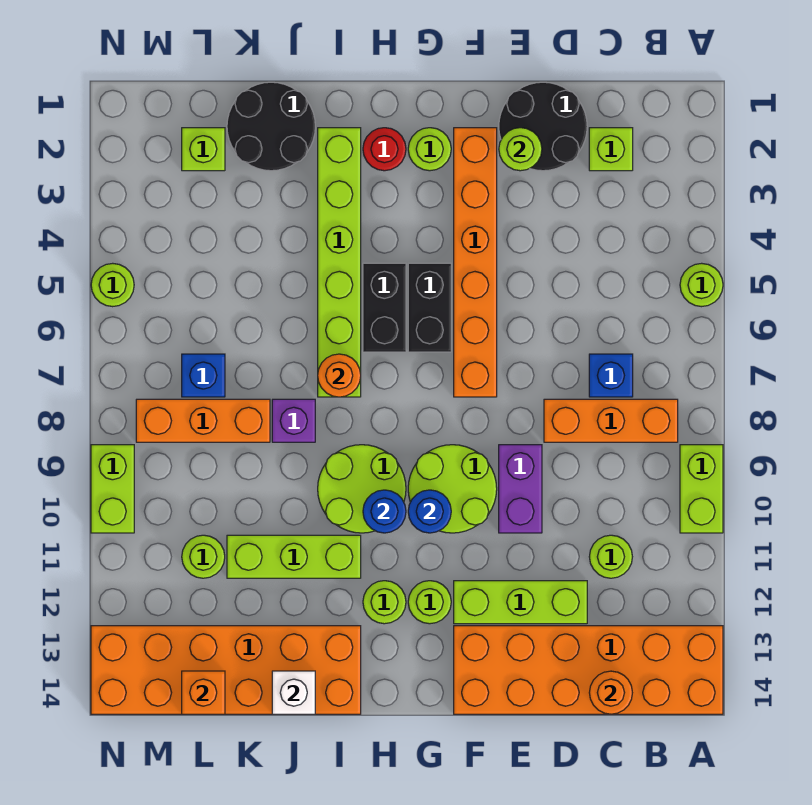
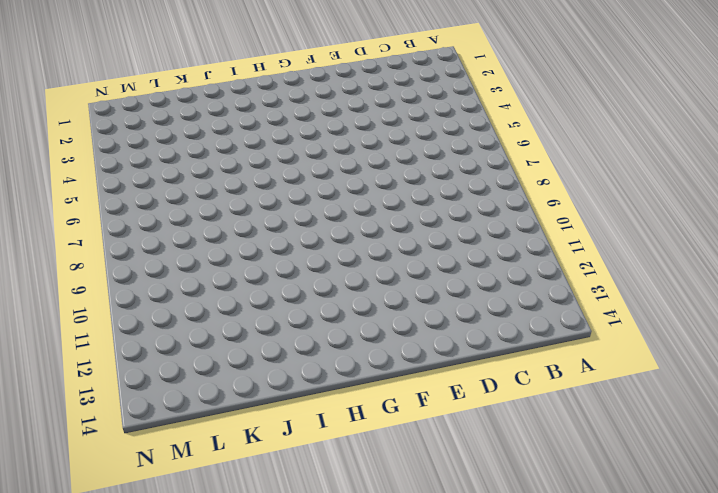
none -> lime round brick A5 level 1
none -> lime brick A9:A10 level 1
none -> orange brick A13:F14 level 1
none -> orange brick B8:D8 level 1

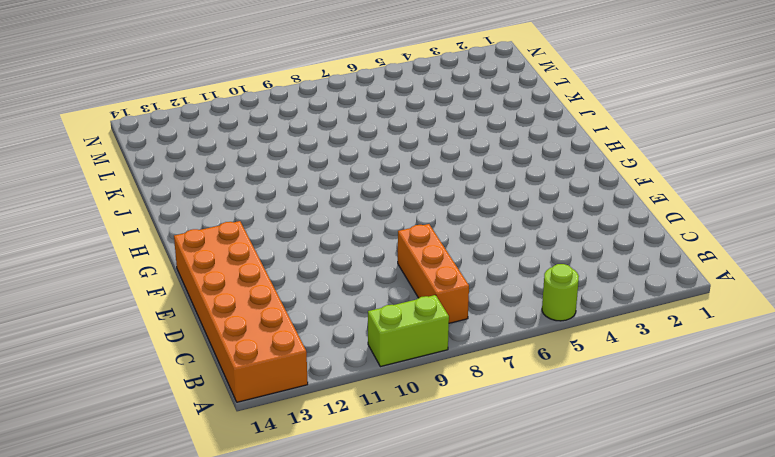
none -> lime brick C2 level 1
none -> blue brick C7 level 1
none -> lime round brick C11 level 1
none -> black round brick D1:E2 level 1

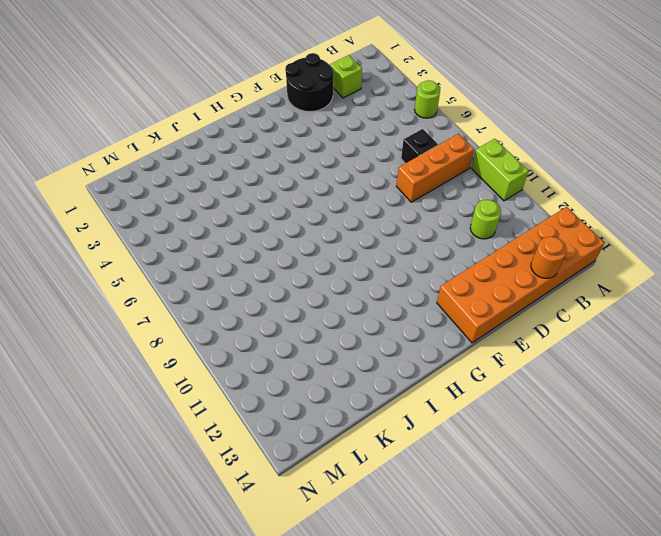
black brick C7 level 1 -> blue brick C7 level 1
none -> lime brick D12:F12 level 1
none -> purple brick E9:E10 level 1
none -> orange brick F2:F7 level 1
none -> lime round brick F9:G10 level 1

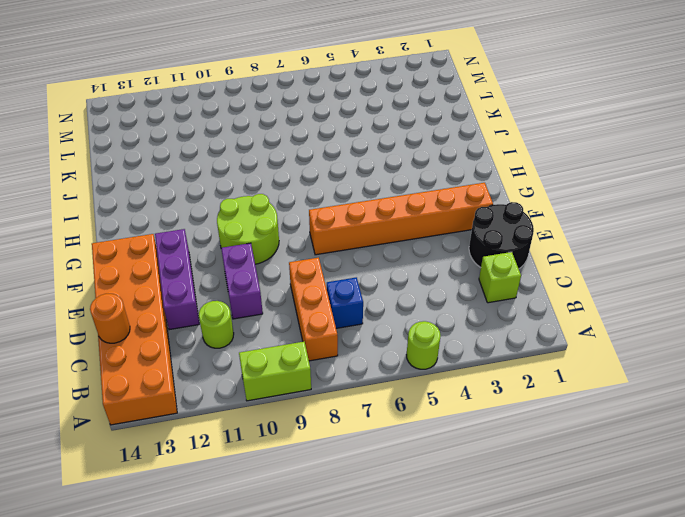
purple brick D10:E10 level 1 -> purple brick E9:E10 level 1
purple brick D12:F12 level 1 -> lime brick D12:F12 level 1
none -> lime round brick G2 level 1
none -> black brick G5:G6 level 1
none -> lime round brick G12 level 1
none -> red round brick H2 level 1

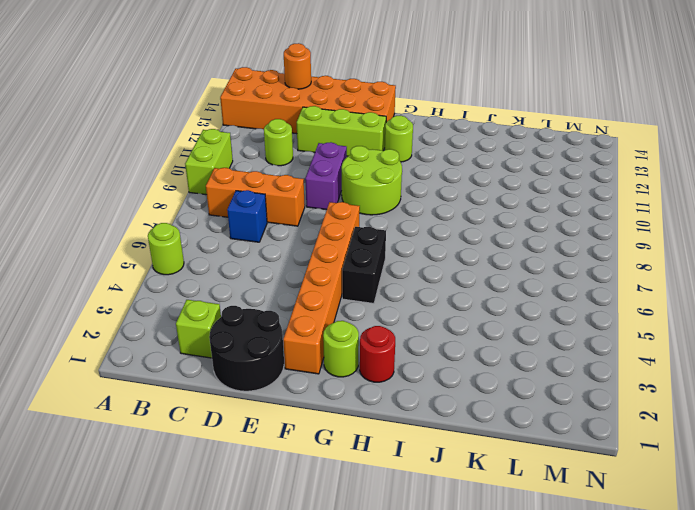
none -> black brick H5:H6 level 1
none -> lime round brick H9:I10 level 1
none -> lime round brick H12 level 1
none -> lime brick I2:I7 level 1

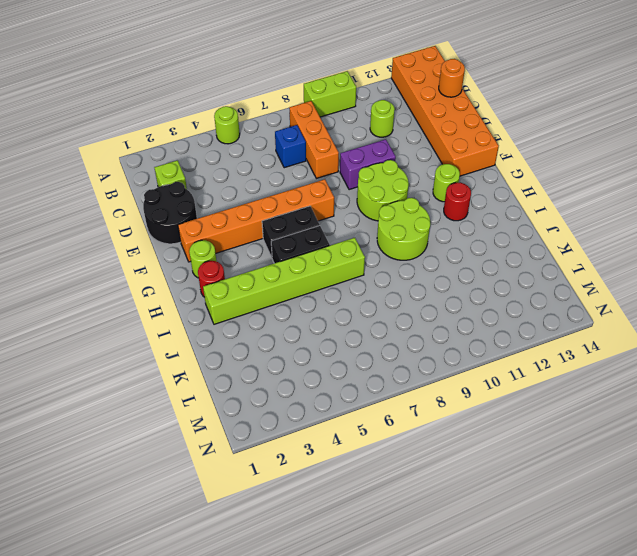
red round brick H12 level 1 -> lime round brick H12 level 1
none -> lime brick D12:F12 level 1
none -> lime brick I11:K11 level 1
none -> orange brick I13:N14 level 1
none -> black round brick J1:K2 level 1

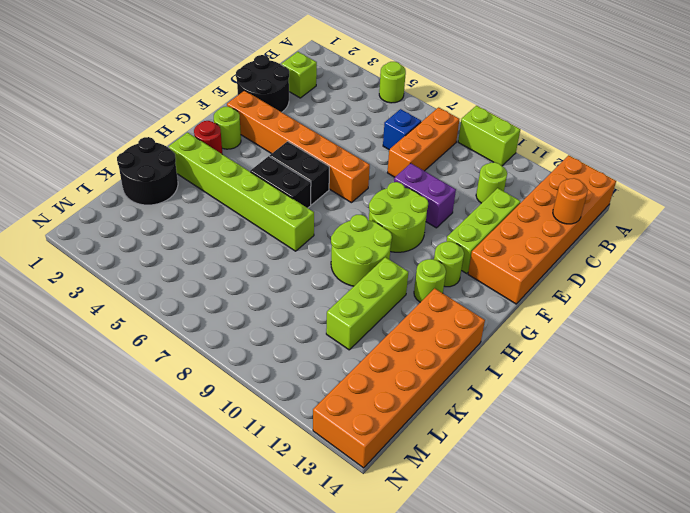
none -> purple brick J8 level 1
none -> orange brick K8:M8 level 1
none -> lime brick L2 level 1
none -> blue brick L7 level 1

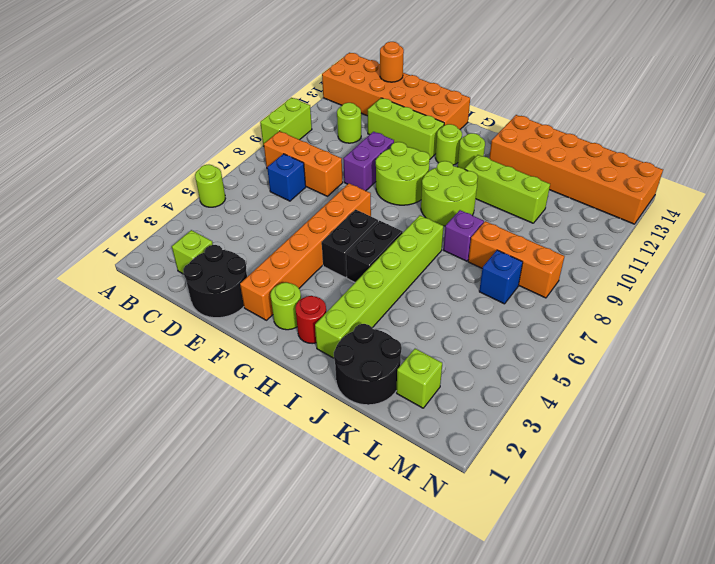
none -> lime round brick L11 level 1
none -> lime round brick N5 level 1
none -> lime brick N9:N10 level 1
none -> lime round brick E2 level 2

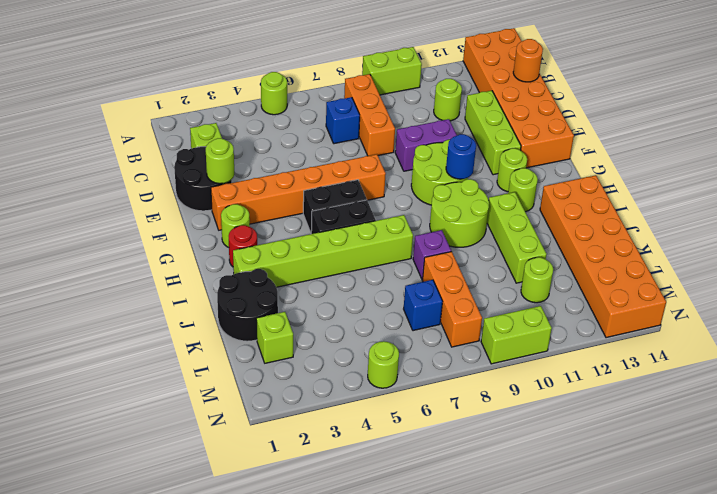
none -> blue round brick H10 level 2
none -> orange round brick I7 level 2
none -> white brick J14 level 2
none -> orange brick L14 level 2

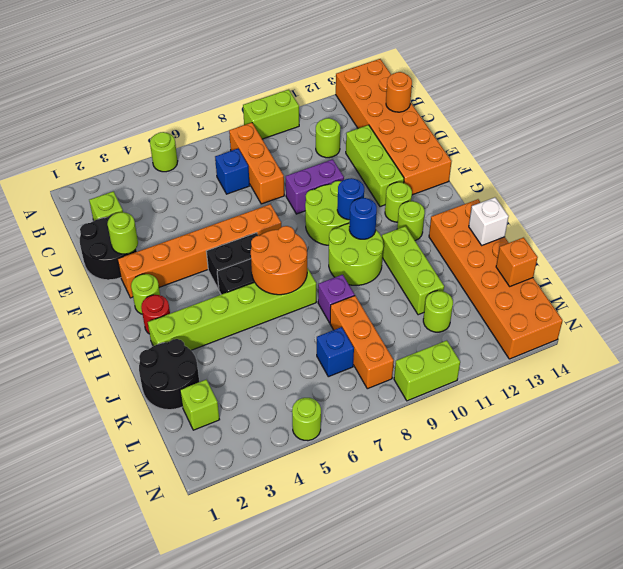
orange round brick H6:I7 level 2 -> orange round brick I7 level 2

